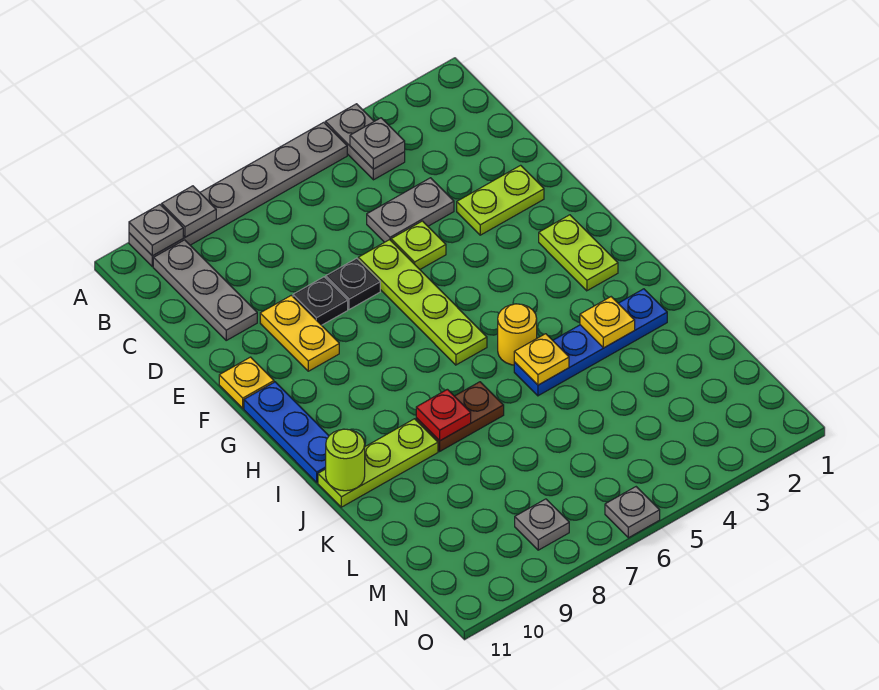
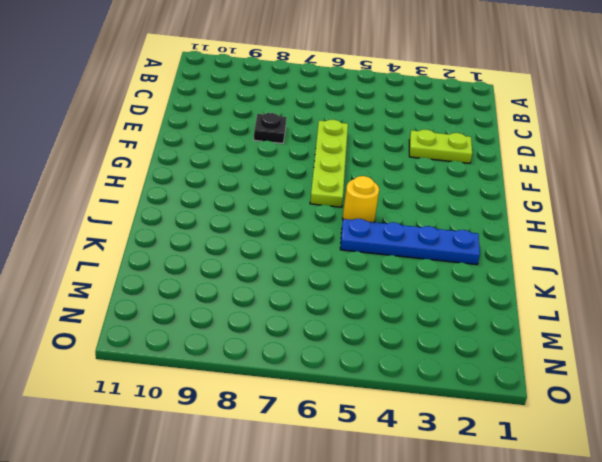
none -> grey plate A4:B4 level 1
none -> grey plate A5:A10 level 1
none -> grey plate B10:D10 level 1

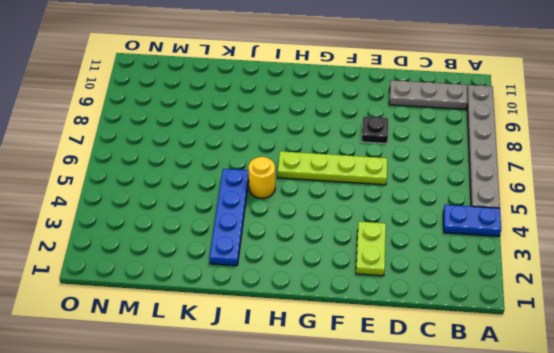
blue plate A4:B4 level 1 -> grey plate A4:B4 level 1
none -> grey plate D4:D5 level 1
none -> lime plate E5 level 1
none -> black plate E7 level 1

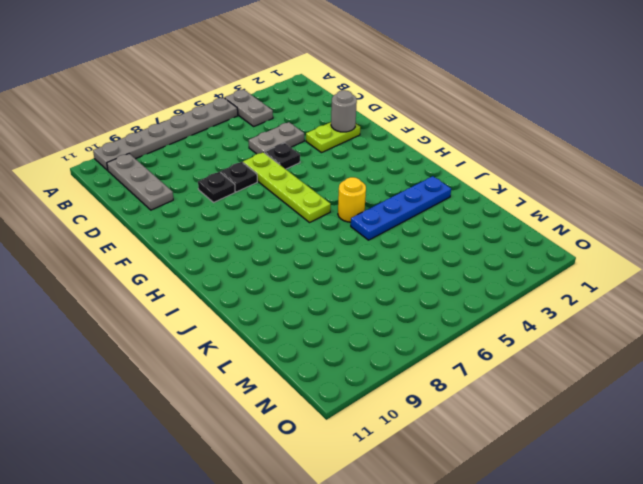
grey round brick E2 level 2 -> none
black plate E5 level 1 -> lime plate E5 level 1
none -> yellow plate E9:F9 level 1
none -> yellow plate F11 level 1
none -> lime plate G2:H2 level 1

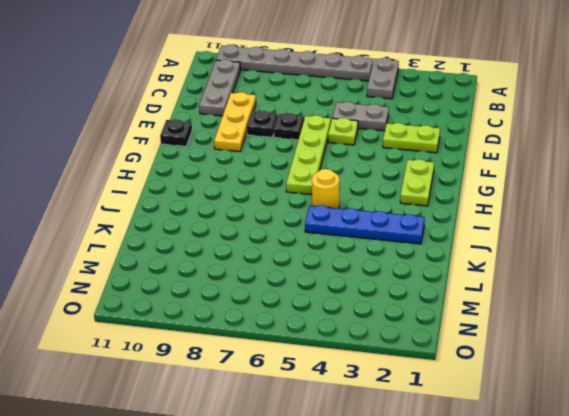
yellow plate D9:F9 level 1 -> yellow plate E9:F9 level 1
black plate F11 level 1 -> yellow plate F11 level 1
none -> blue plate G11:I11 level 1
none -> brown plate J7:J8 level 1
none -> lime plate J9:J11 level 1

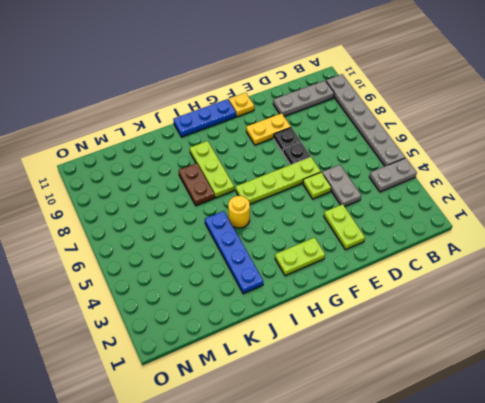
lime plate I7:I9 level 1 -> lime plate J9:J11 level 1
none -> grey plate N8 level 1
none -> grey plate O6 level 1
none -> grey plate A9 level 2

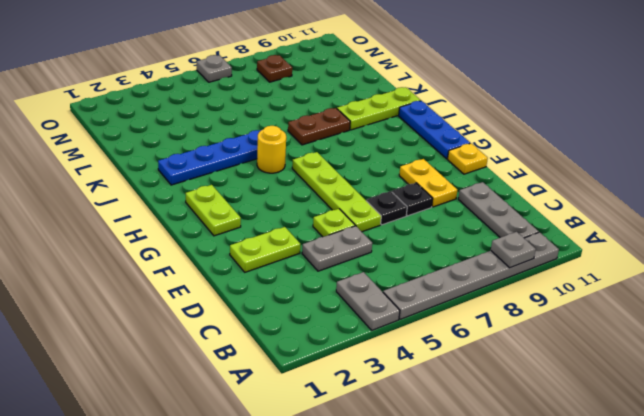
brown plate N8 level 1 -> grey plate N8 level 1
none -> grey plate A10 level 2
none -> grey plate B4 level 2
none -> yellow plate J3 level 2

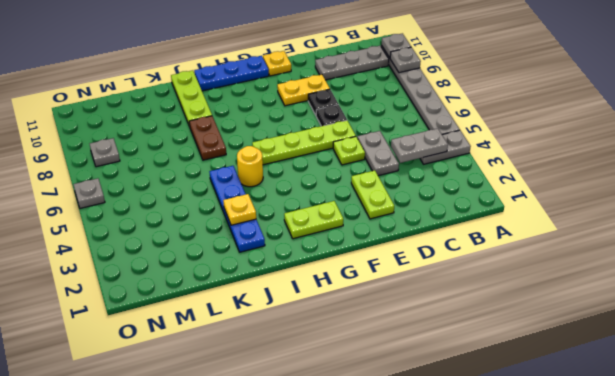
grey plate B4:C4 level 2 -> grey plate B4 level 2
none -> yellow plate J5 level 2
none -> red plate J8 level 2
none -> lime round brick J11 level 2

